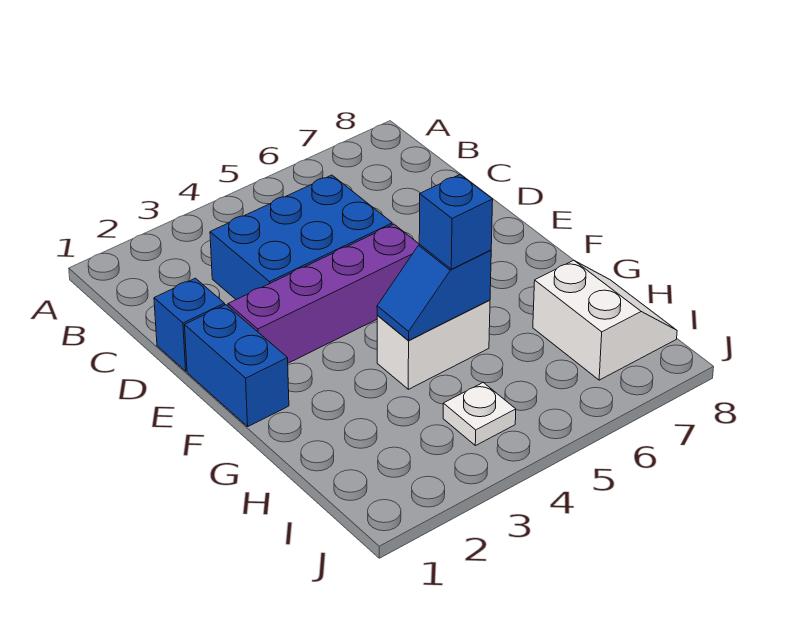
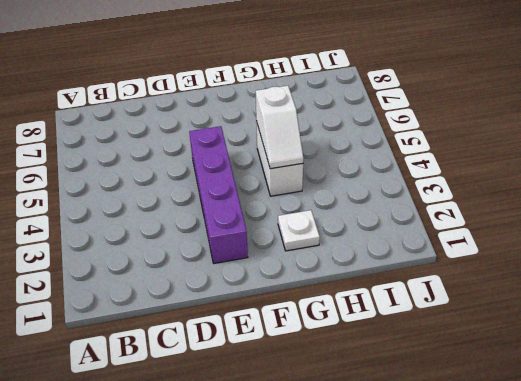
white plate G2 level 1 -> white plate I4 level 1
white slope G4:G5 level 2 top 5 -> blue slope G4:G5 level 2 top 5
none -> blue brick C3:D5 level 1
none -> blue brick D1 level 1

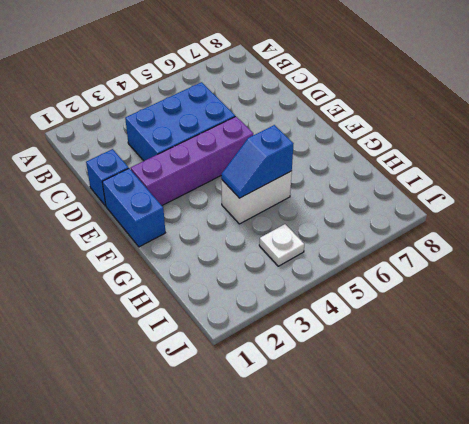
none -> white slope H7:I8 level 1 top 7
none -> blue brick G5 level 3

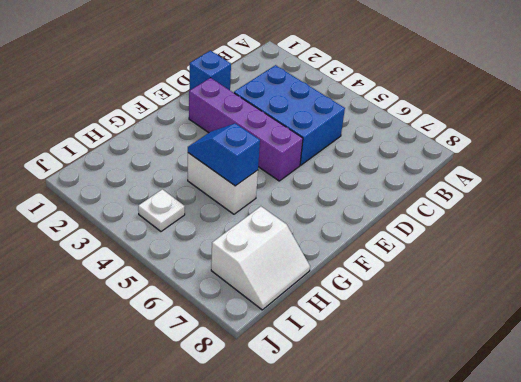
none -> blue brick E1:F1 level 1
none -> blue brick G5 level 3

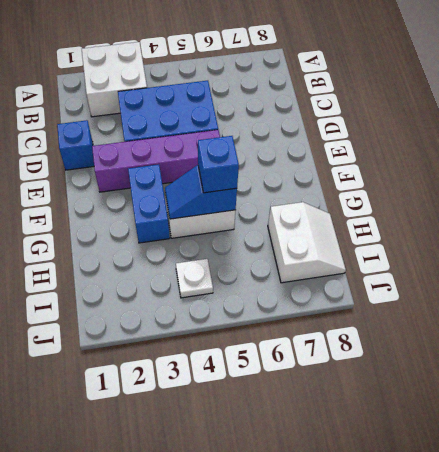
white brick A2:B3 level 1 -> none
blue brick F3:G3 level 1 -> blue brick E1:F1 level 1

